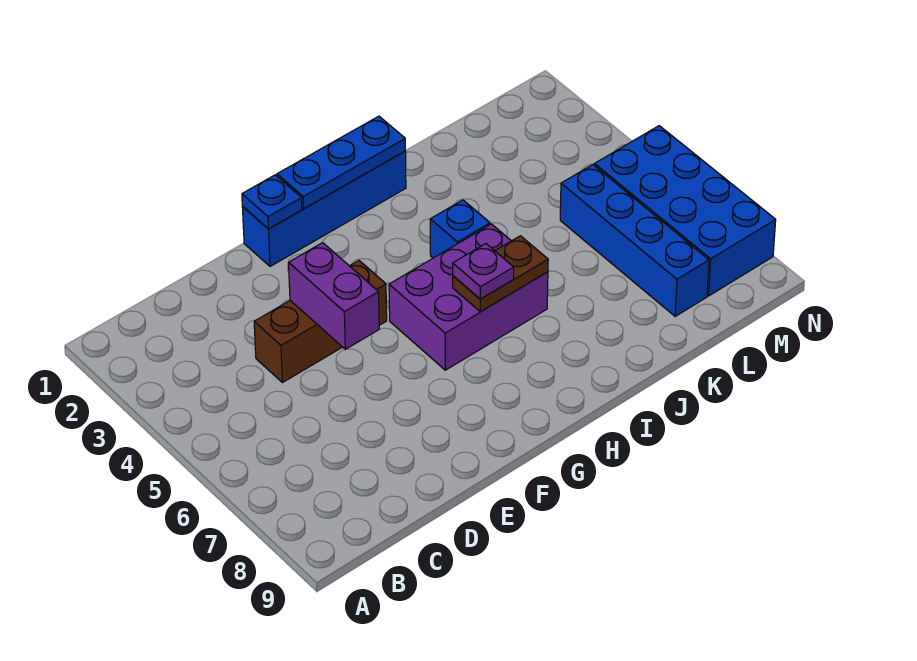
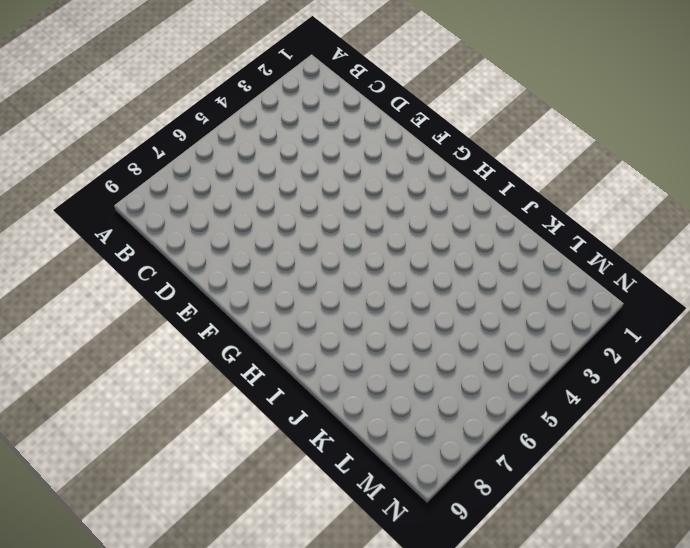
none -> brown brick D4:F4 level 1
none -> blue brick F1:I1 level 1

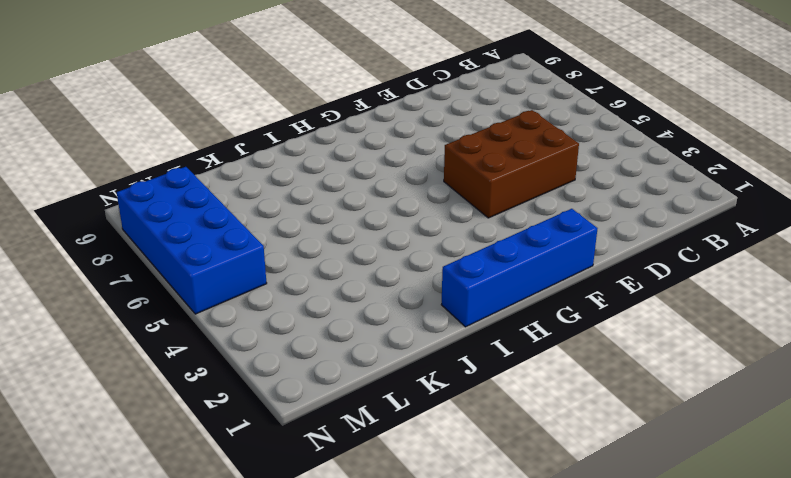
brown brick D4:F5 level 1 -> brown brick D4:F4 level 1
none -> purple brick G5:I6 level 1
none -> blue brick I4 level 1

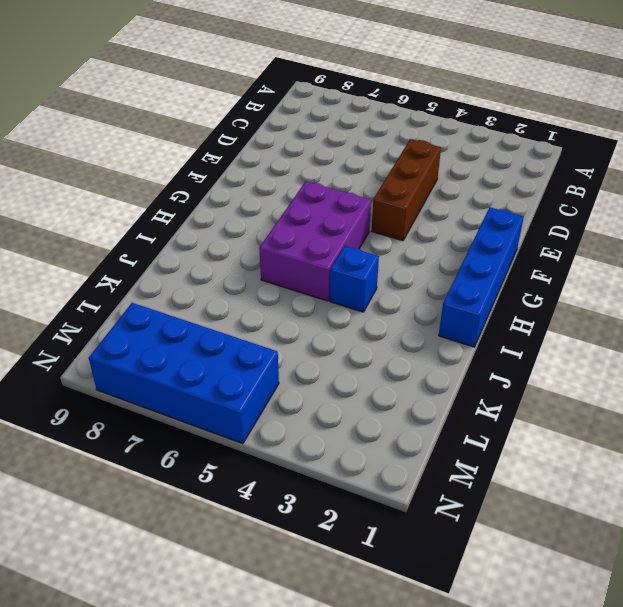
none -> blue brick L5:L8 level 1
none -> purple brick E4:E5 level 2

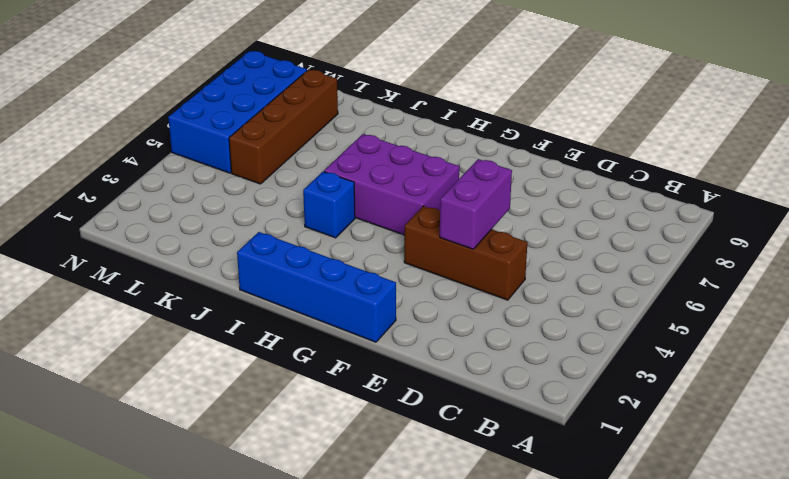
brown brick L5:L8 level 1 -> blue brick L5:L8 level 1
none -> blue plate F1 level 2
none -> blue plate G1:I1 level 2

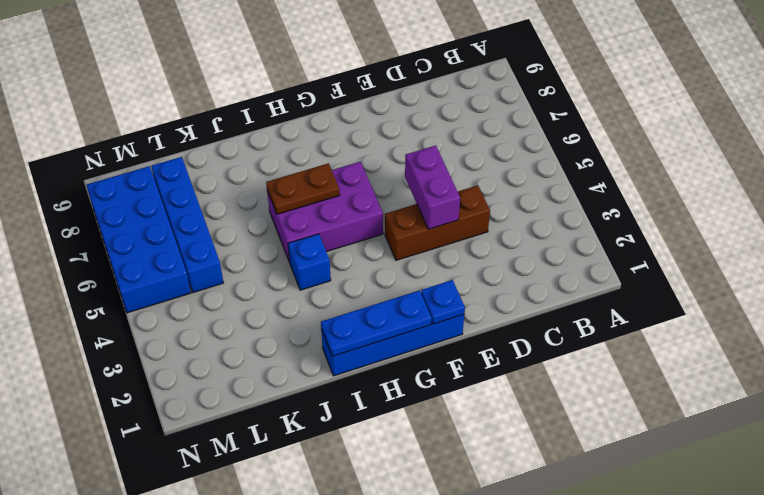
none -> purple plate H6 level 3

